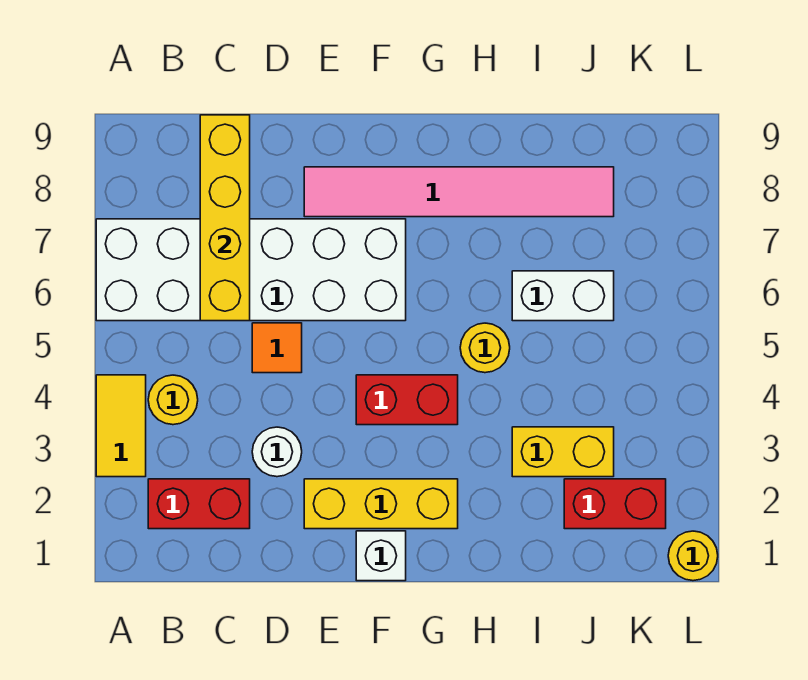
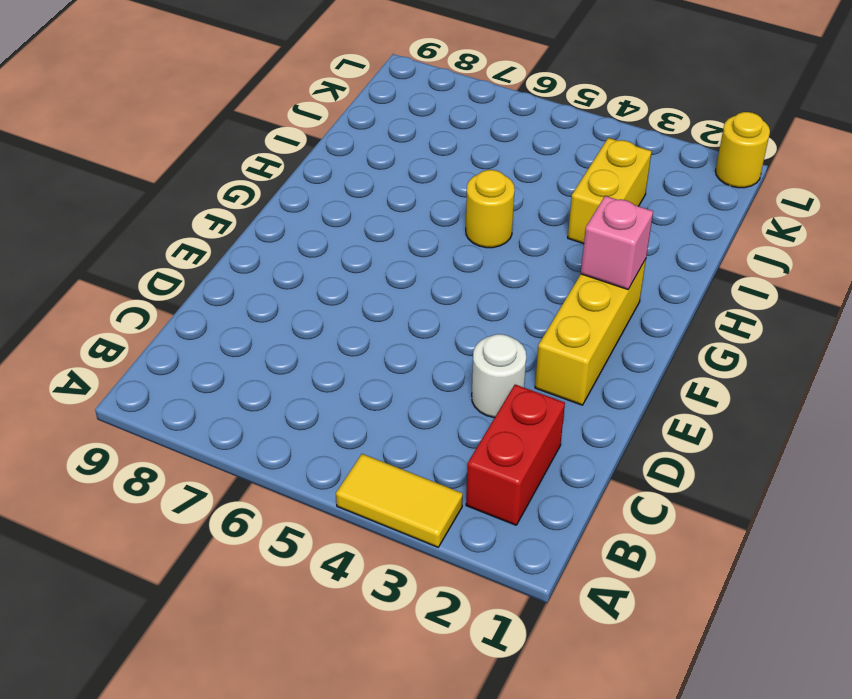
pink brick G2 level 2 -> none
none -> white brick A6:F7 level 1
none -> yellow round brick B4 level 1
none -> orange tile D5 level 1

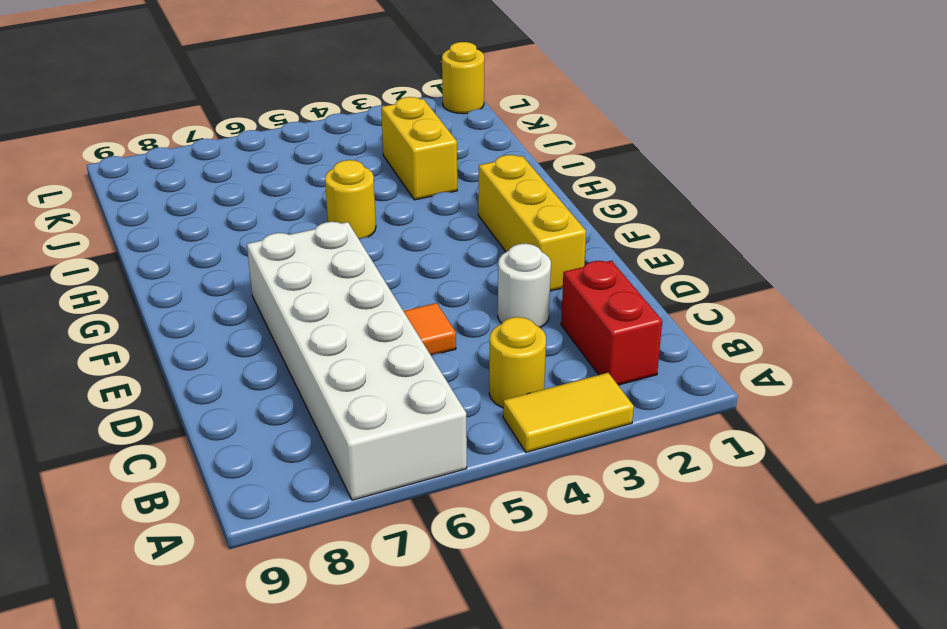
none -> pink tile E8:J8 level 1
none -> white brick F1 level 1
none -> red brick F4:G4 level 1

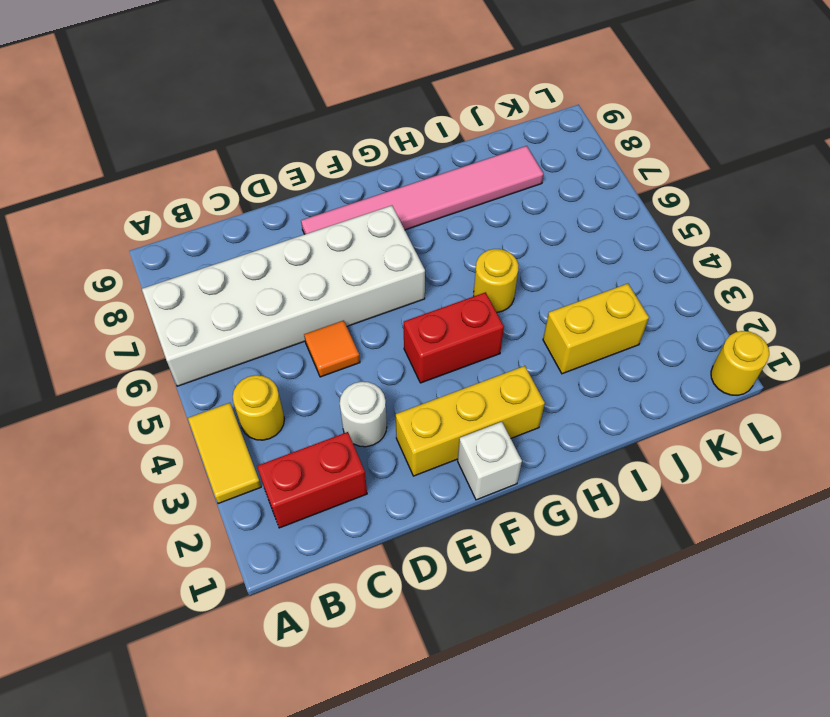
none -> white brick I6:J6 level 1
none -> red brick J2:K2 level 1
none -> yellow brick C6:C9 level 2

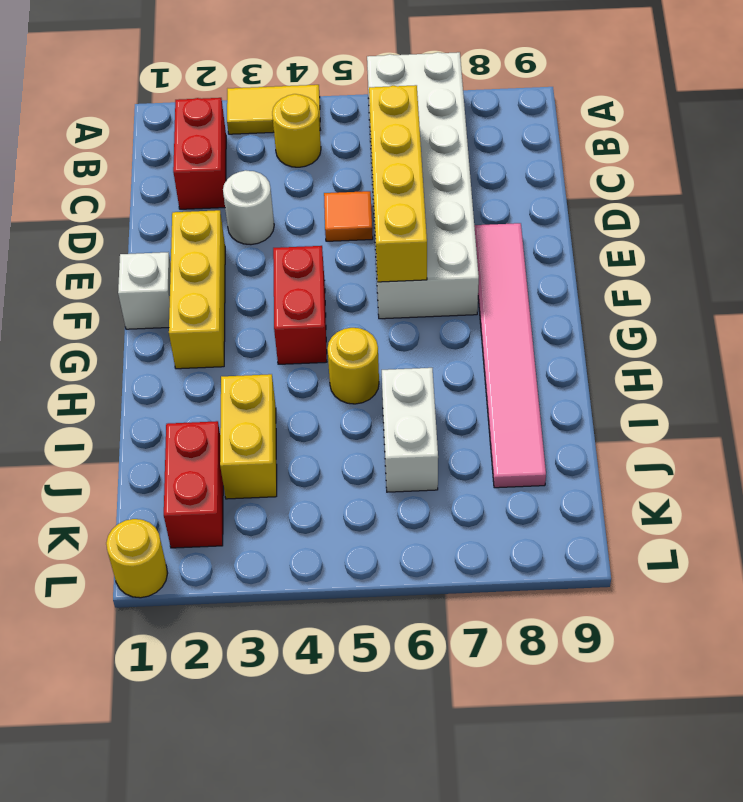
yellow brick C6:F6 level 2 -> yellow brick C6:C9 level 2

